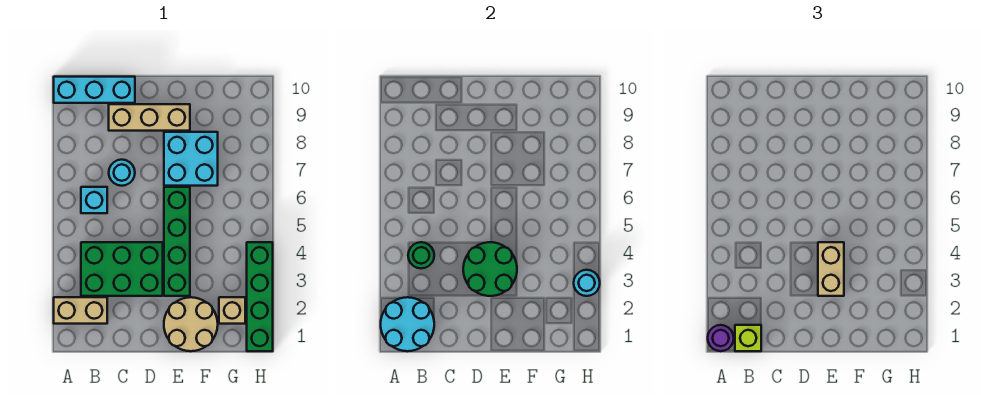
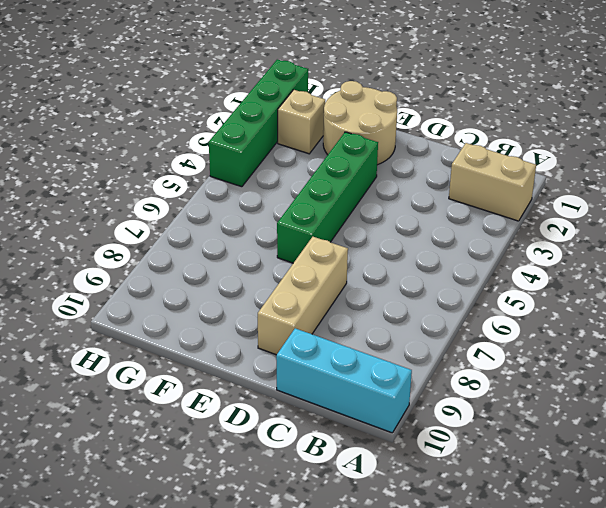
tan brick D7:D9 level 1 -> tan brick C9:E9 level 1
none -> green brick B3:D4 level 1
none -> cyan brick B6 level 1
none -> cyan round brick C7 level 1

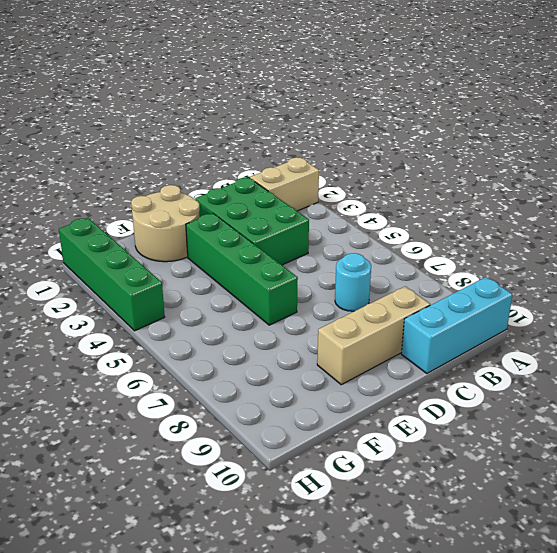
green brick C2:D4 level 1 -> green brick B3:D4 level 1
none -> cyan brick B6 level 1
none -> cyan brick E7:F8 level 1
none -> tan brick G2 level 1

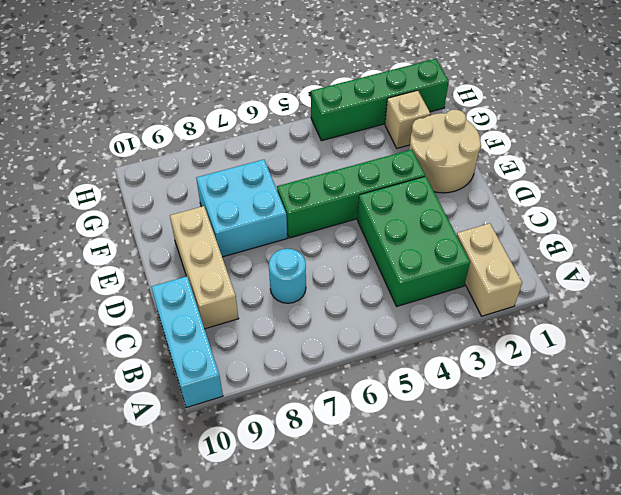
none -> cyan brick B6 level 1
none -> cyan round brick A1:B2 level 2
none -> green round brick B4 level 2

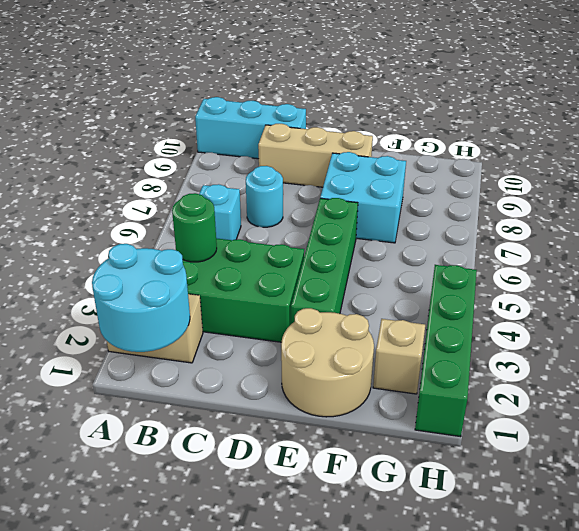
none -> green round brick D3:E4 level 2
none -> cyan round brick H3 level 2
none -> purple round brick A1 level 3

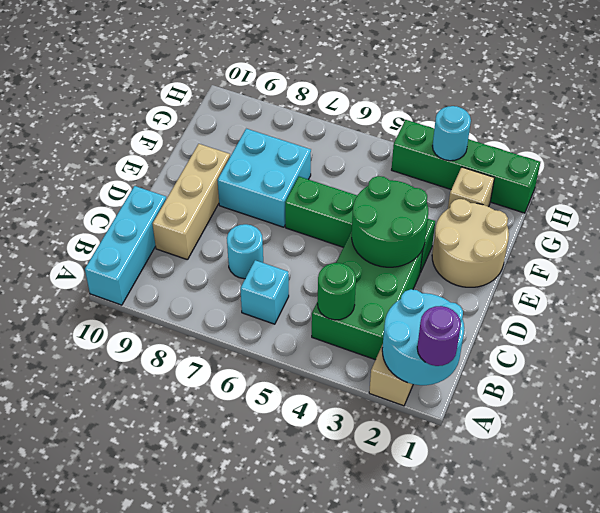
none -> lime brick B1 level 3
none -> tan brick E3:E4 level 3

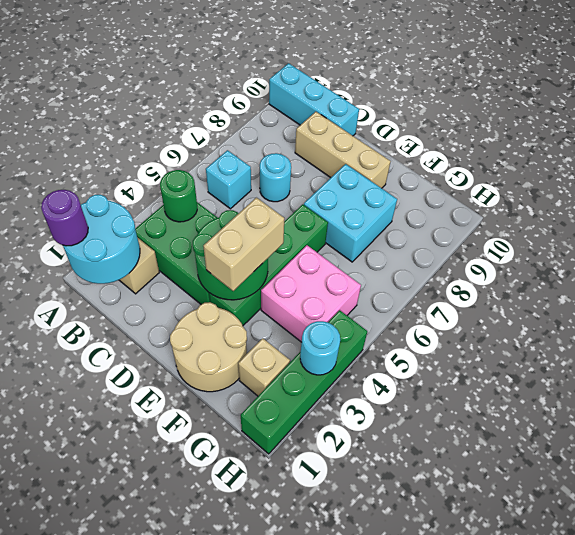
pink brick F4:G5 level 1 -> none
none -> lime brick B1 level 3

